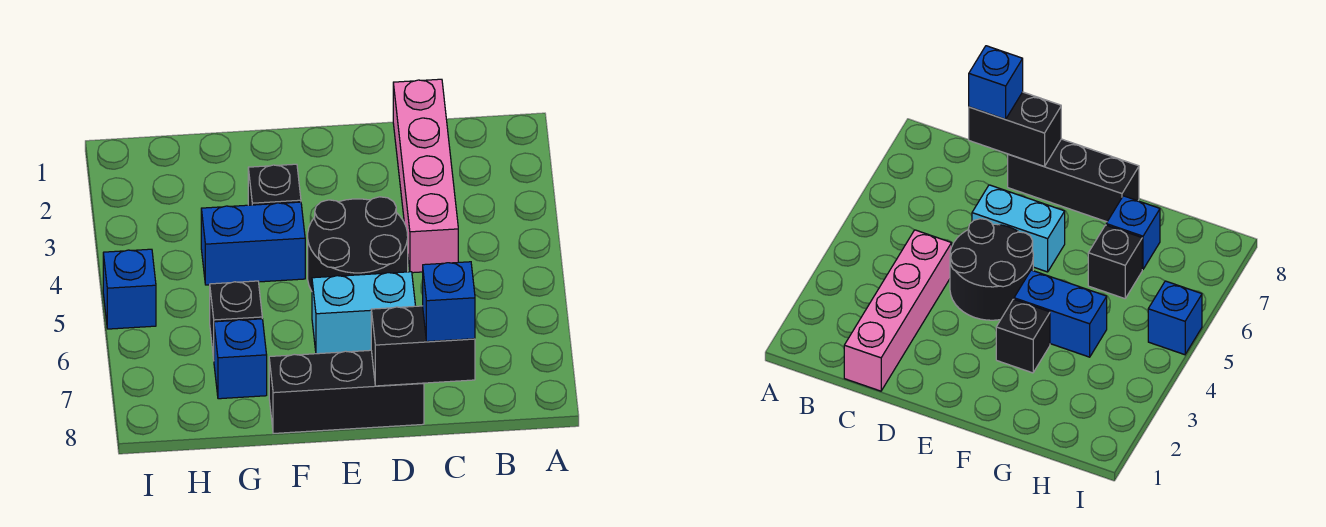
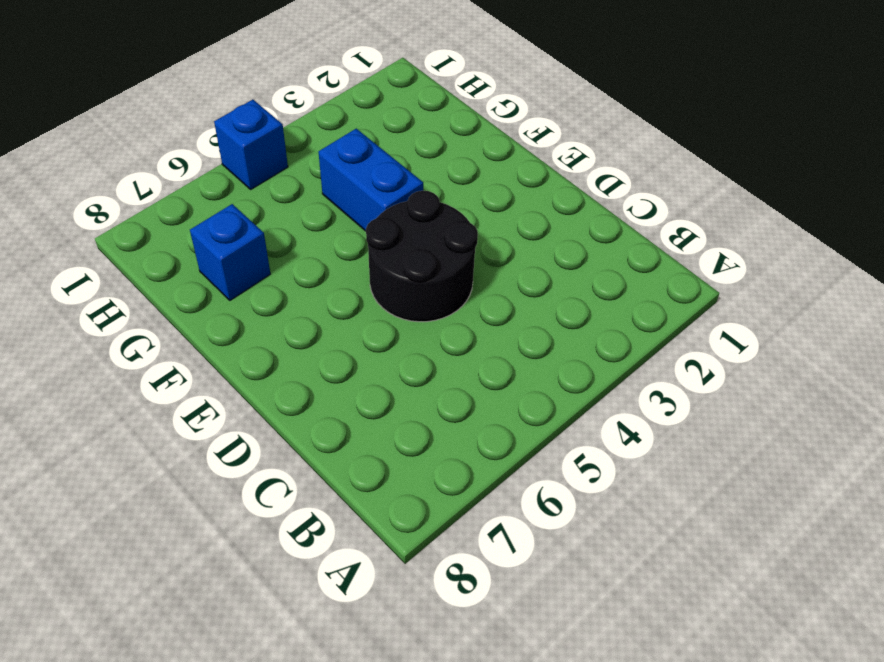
none -> pink brick C1:C4 level 1
none -> cyan brick D6:E6 level 1

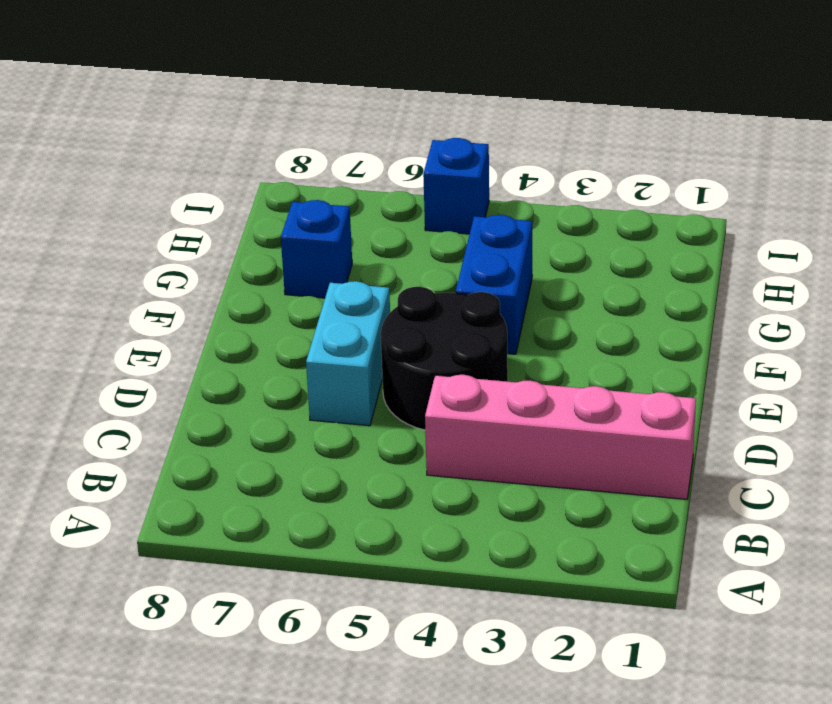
none -> black brick D8:F8 level 1
none -> black brick F3 level 1

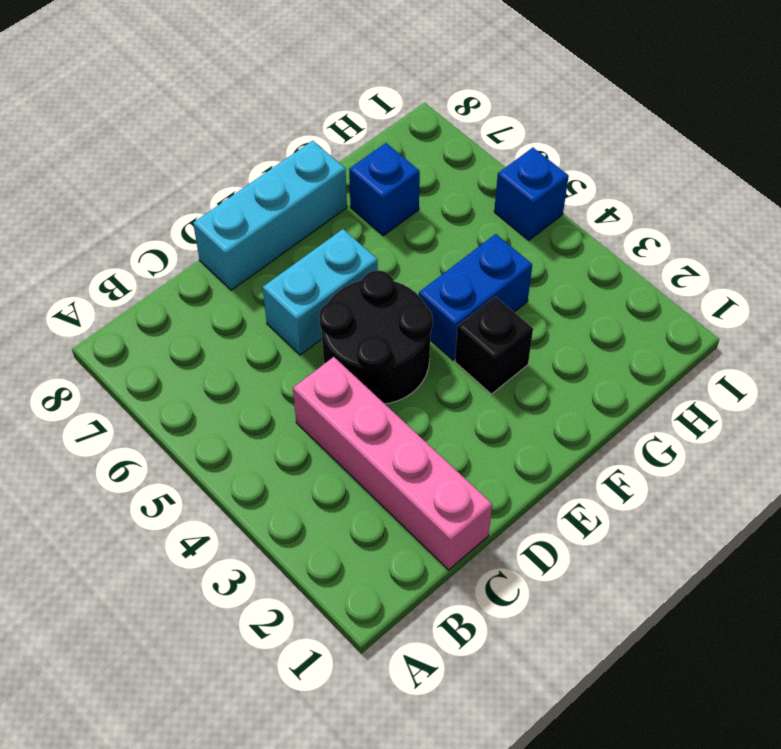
cyan brick D8:F8 level 1 -> black brick D8:F8 level 1
none -> black brick G6 level 1
none -> black brick C8:D8 level 2

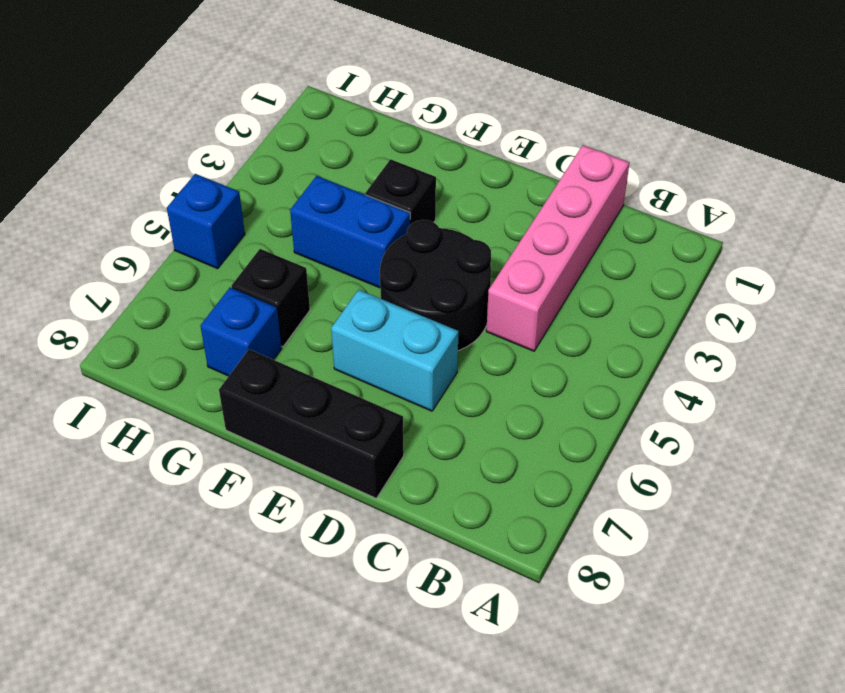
none -> black brick C8:D8 level 2
none -> blue brick C8 level 3

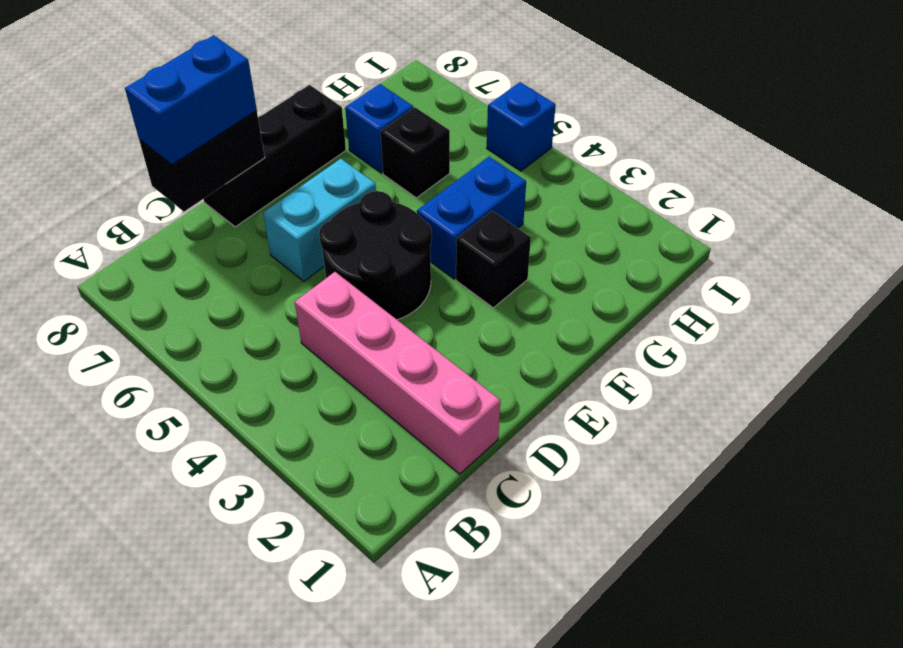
blue brick C8:D8 level 3 -> blue brick C8 level 3

